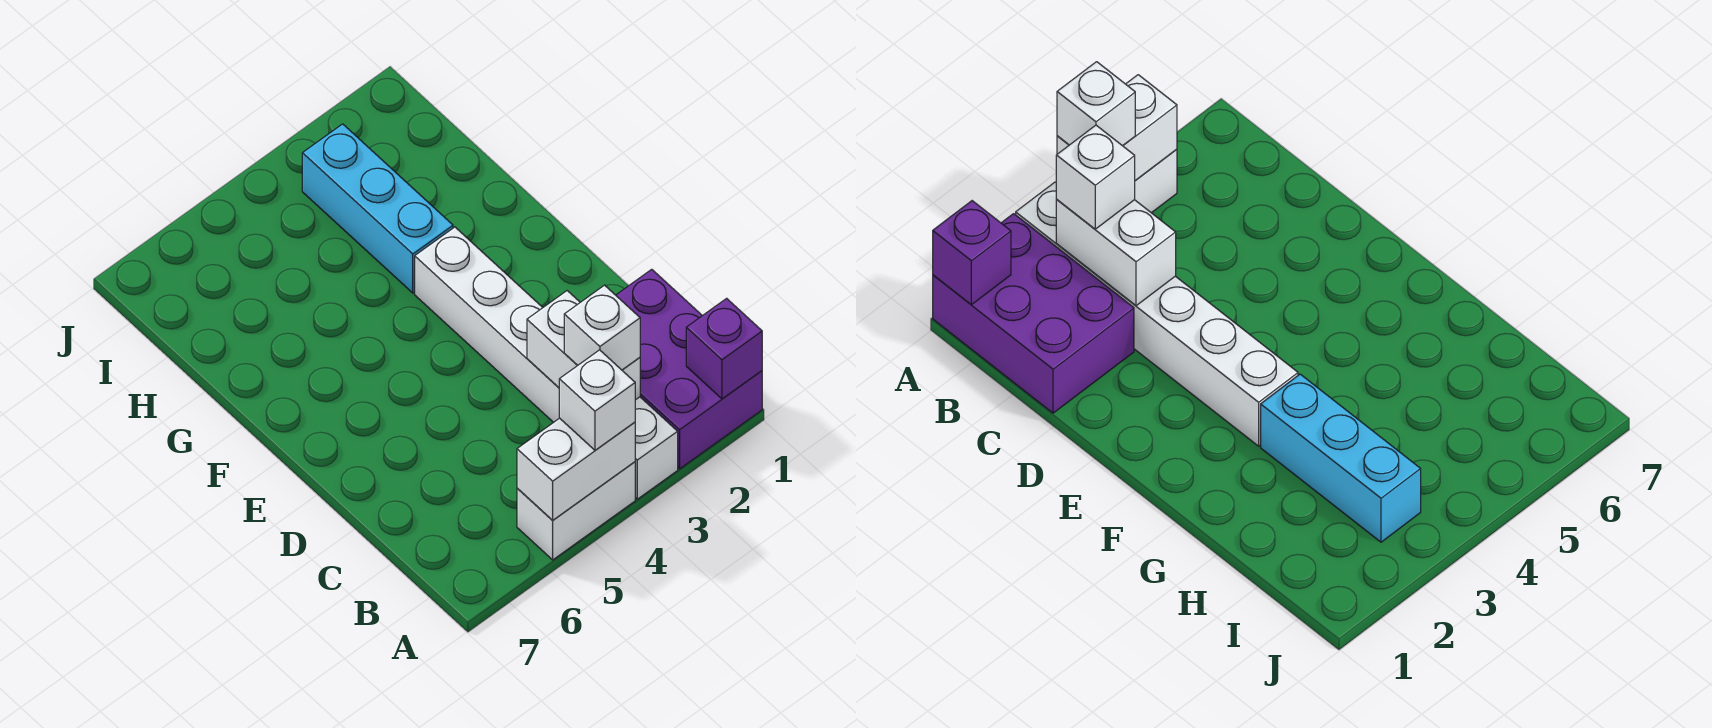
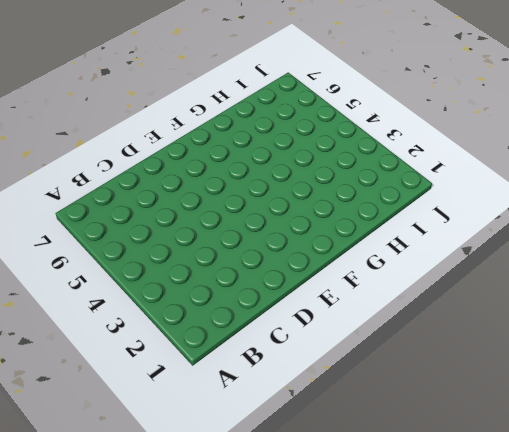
none -> purple brick A1:C2 level 1
none -> white brick A3:F3 level 1

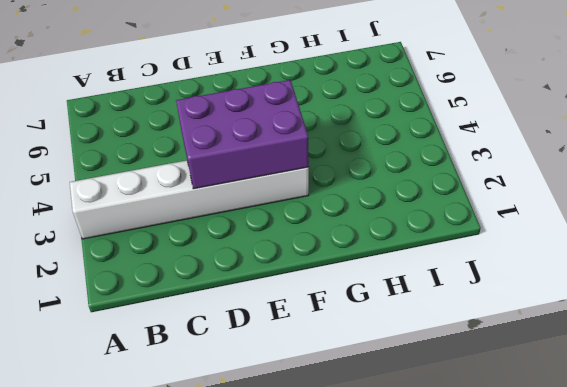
purple brick D3:F4 level 2 -> purple brick A1:C2 level 1
none -> white brick A4:A5 level 1
none -> cyan brick G3:I3 level 1

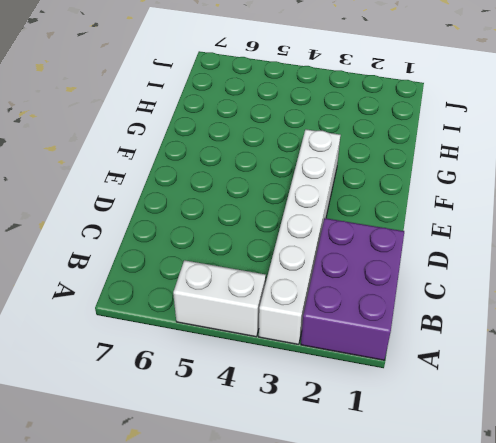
none -> cyan brick G3:I3 level 1
none -> purple brick A1 level 2

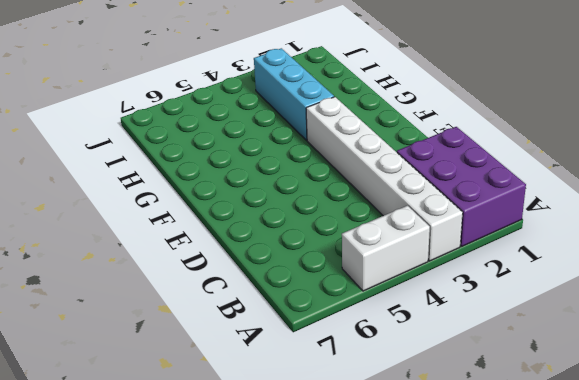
none -> purple brick A1 level 2
none -> white brick A4:A5 level 2

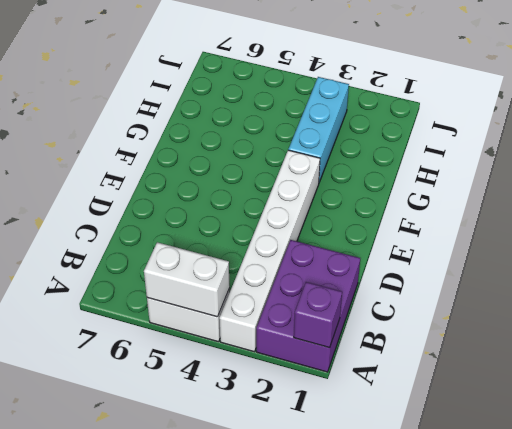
none -> white brick B3:C3 level 2
none -> white brick A4 level 3

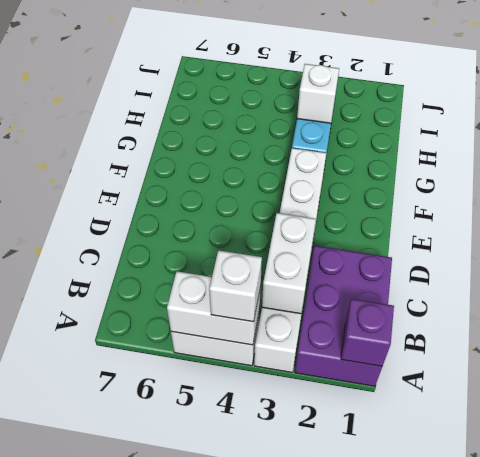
white brick H3 level 2 -> white brick B3 level 3

